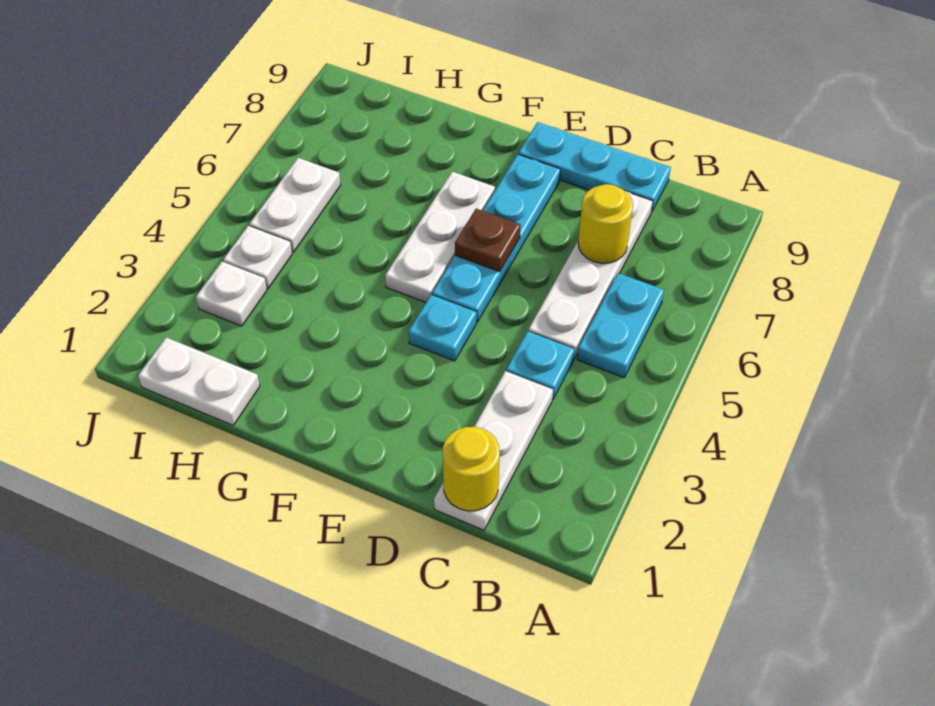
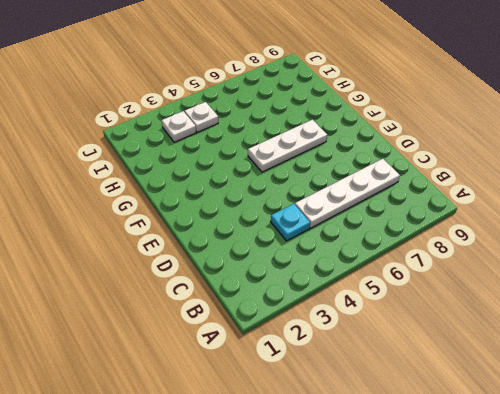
none -> cyan plate B5:B6 level 1
none -> white plate C1:C3 level 1
none -> cyan plate C9:E9 level 1

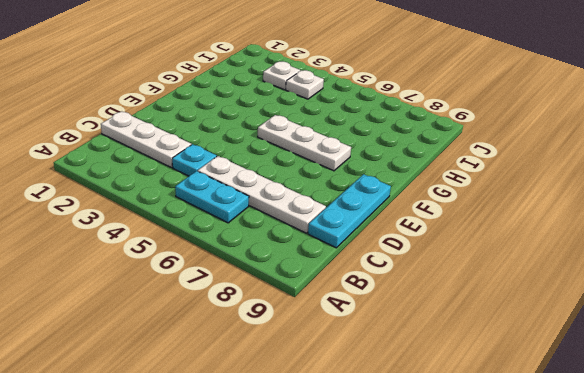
none -> cyan plate E4 level 1
none -> cyan plate E5:E8 level 1
none -> white plate H1:I1 level 1

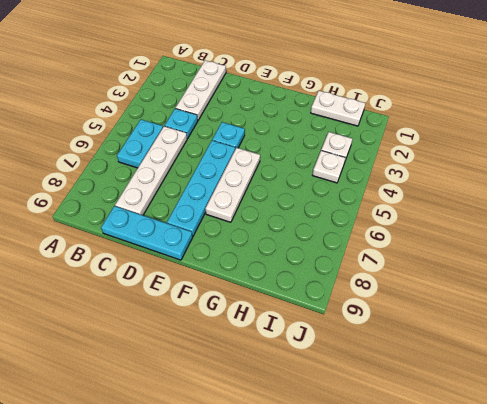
none -> white plate I5:I6 level 1
none -> yellow round brick C1 level 2
none -> yellow round brick C7 level 2

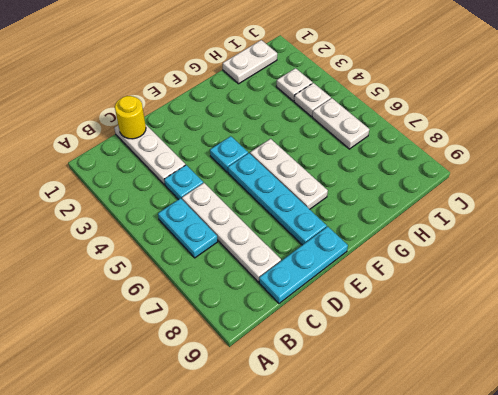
none -> yellow round brick C7 level 2
none -> brown plate E6 level 2

